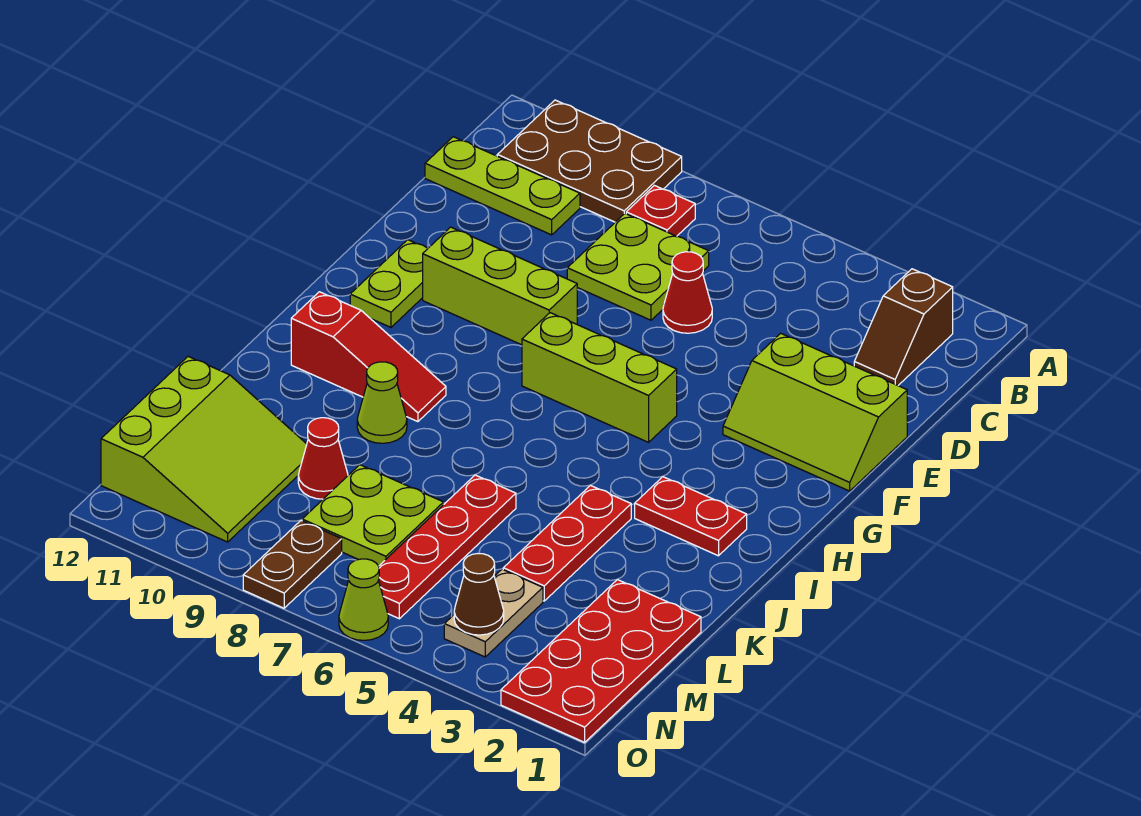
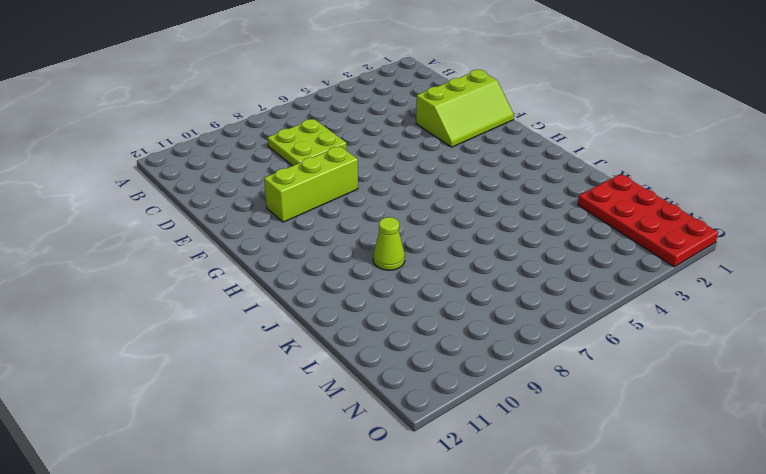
none -> brown plate A9:B11 level 1
none -> brown slope B2:C2 level 1 top B
none -> red plate B8 level 1

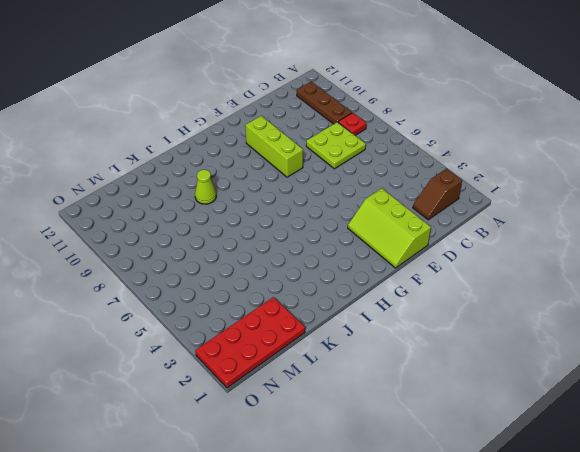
brown plate B9:B11 level 1 -> brown plate A9:B11 level 1
none -> lime plate C10:C12 level 1
none -> red cone D6 level 1
none -> lime plate F11:G11 level 1

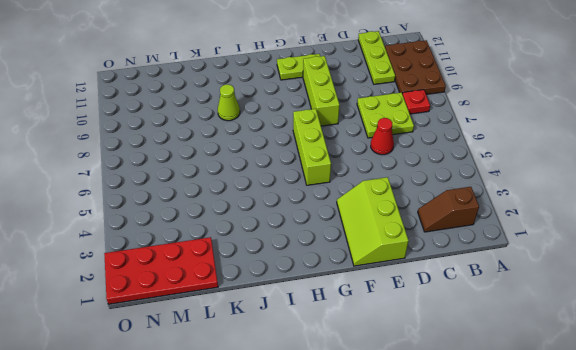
none -> red plate I2:I3 level 1
none -> red slope I9:I11 level 1 top 11
none -> red plate J4:L4 level 1

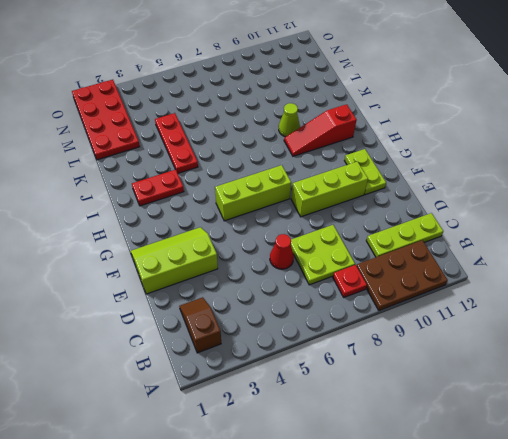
none -> red plate K6:N6 level 1
none -> lime plate L7:M8 level 1
none -> red cone L9 level 1

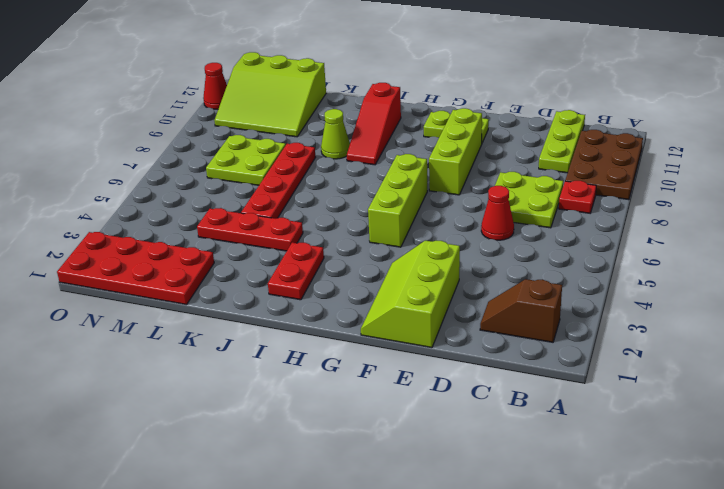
red plate K5:K8 level 1 -> red plate K6:N6 level 1
red cone O11 level 1 -> red cone L9 level 1
none -> tan plate M4:N4 level 1
none -> brown plate N8:O8 level 1
none -> lime cone O6 level 1

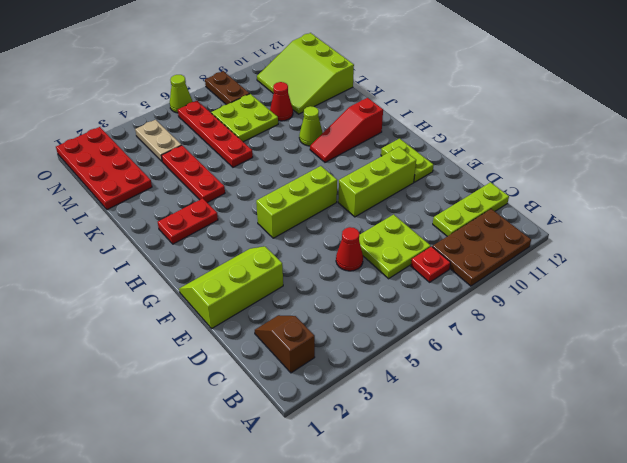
none -> brown cone N4 level 2

